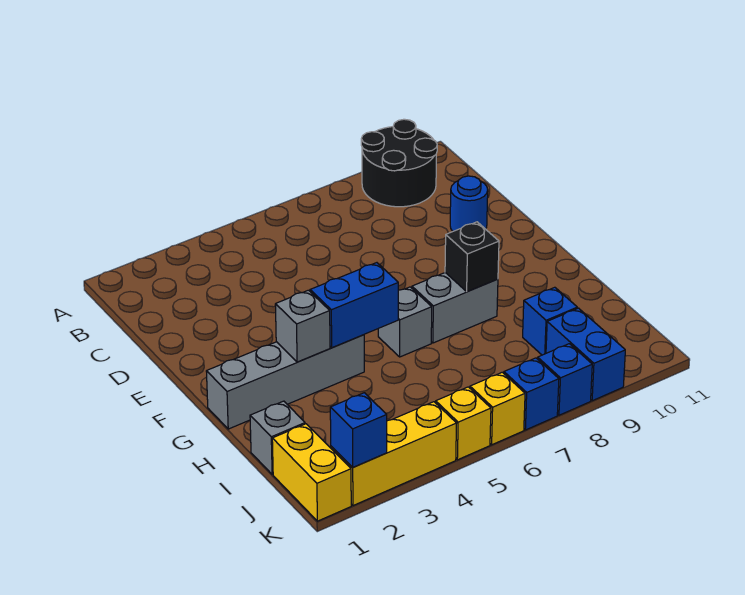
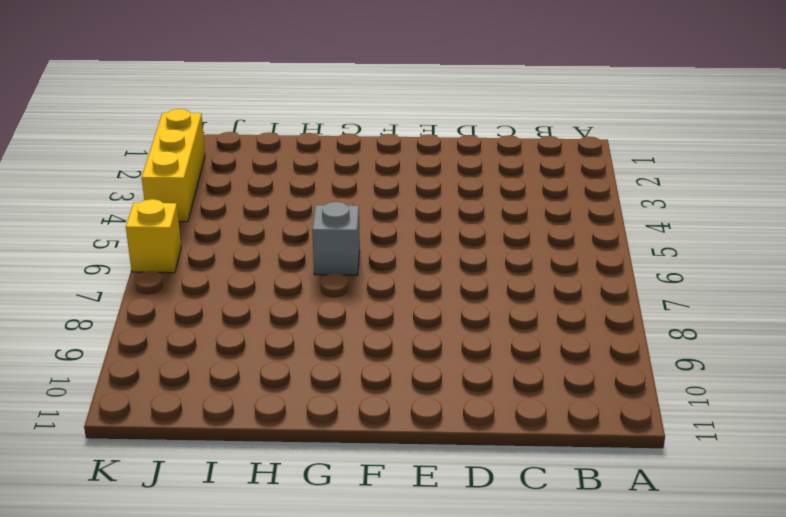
none -> black round brick A9:B10 level 1
none -> blue round brick D10 level 1
none -> grey brick G1:G4 level 1

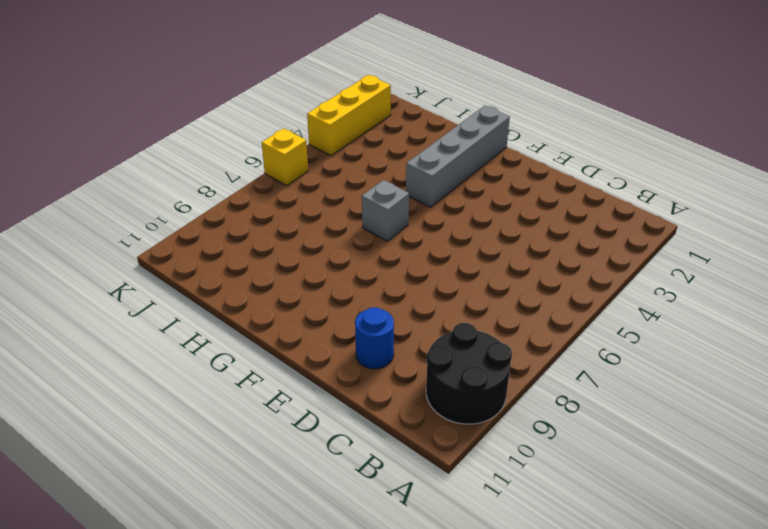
none -> grey brick G7:G8 level 1
none -> grey brick I1 level 1
none -> blue brick I9 level 1

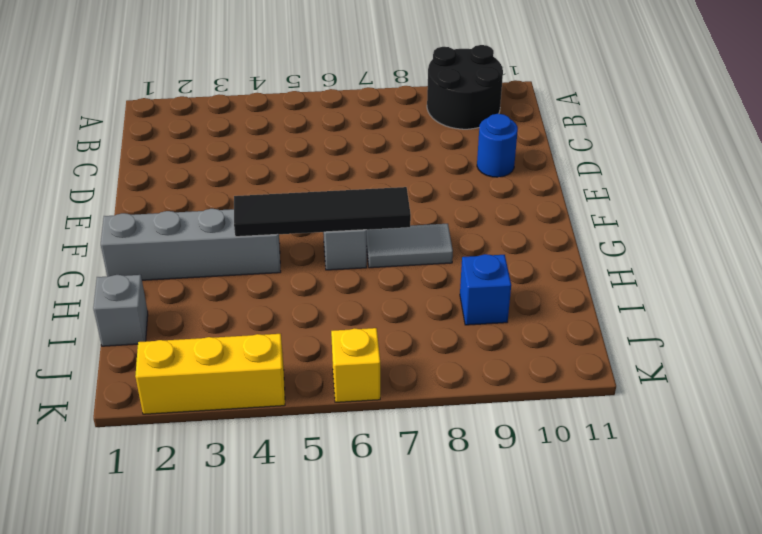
black tile G4:G7 level 2 -> blue brick G4:G5 level 2
grey tile G7:G8 level 1 -> grey brick G7:G8 level 1
none -> yellow brick J1:K1 level 1
none -> blue brick J9:K9 level 1
none -> yellow brick K5 level 1

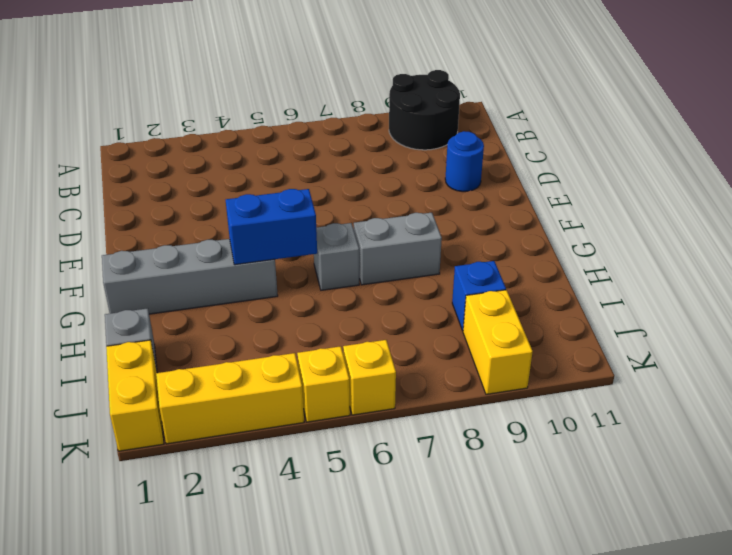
yellow brick J9:K9 level 1 -> blue brick J9:K9 level 1
none -> blue brick K7 level 1
none -> blue brick K8 level 1
none -> grey brick G3 level 2

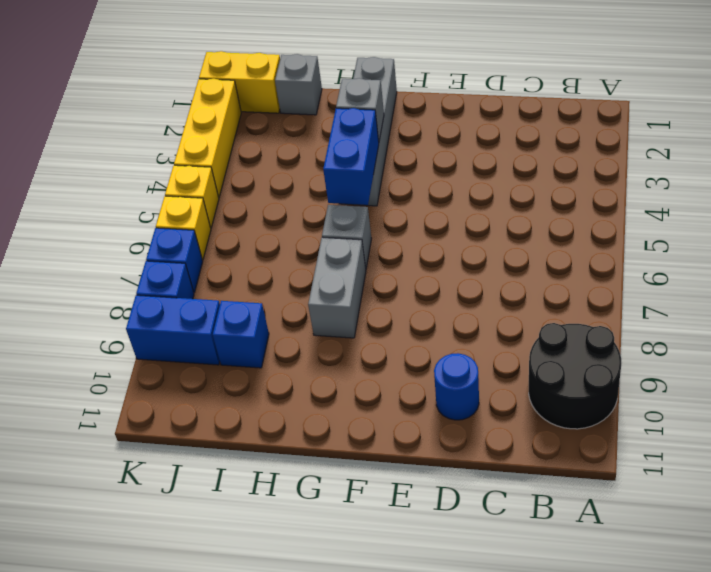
none -> black brick G8 level 2
none -> blue brick K2 level 2

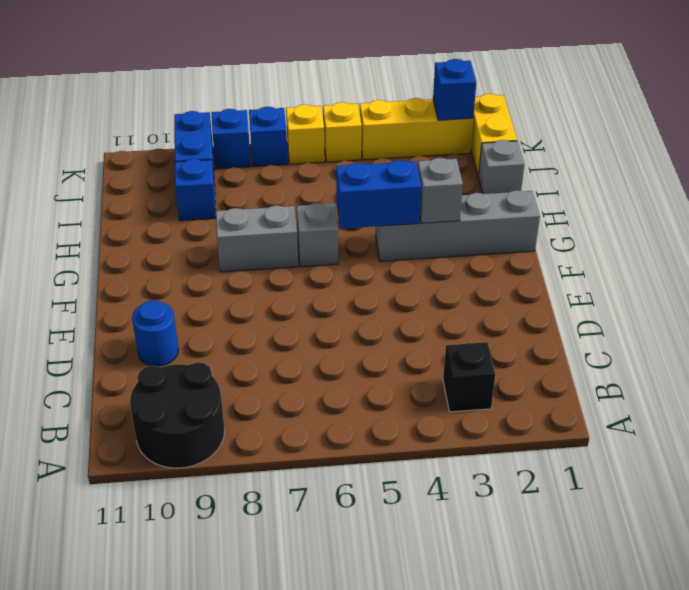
black brick B3 level 1 -> black brick G8 level 2

